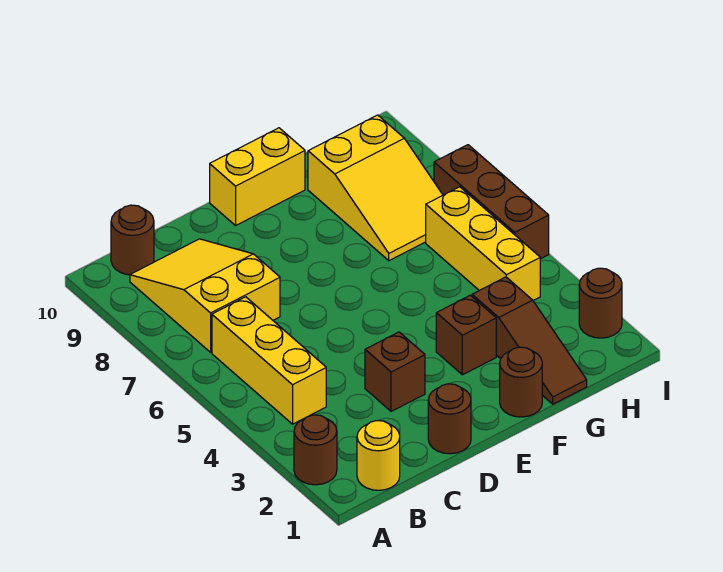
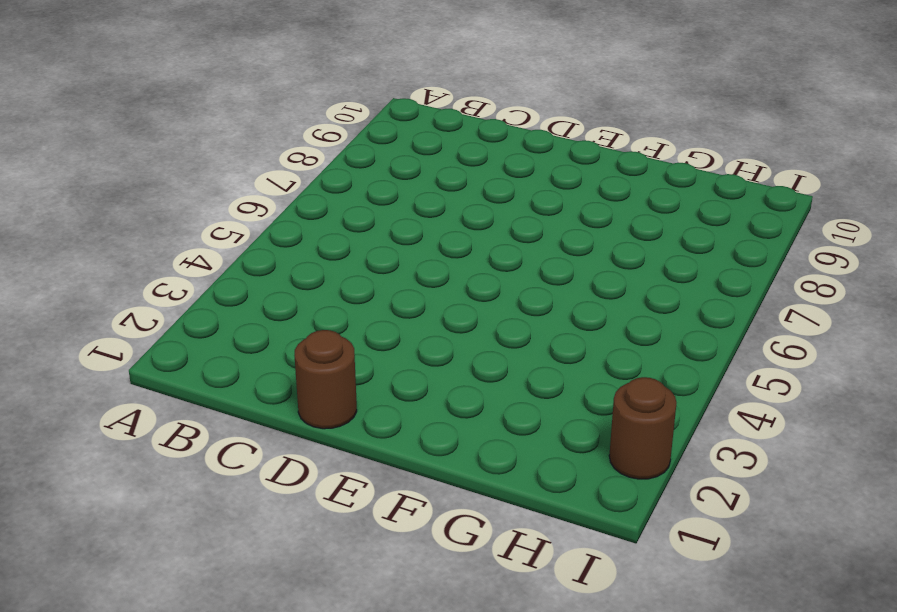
none -> brown round brick A2 level 1
none -> yellow round brick B1 level 1
none -> yellow brick B4:B6 level 1

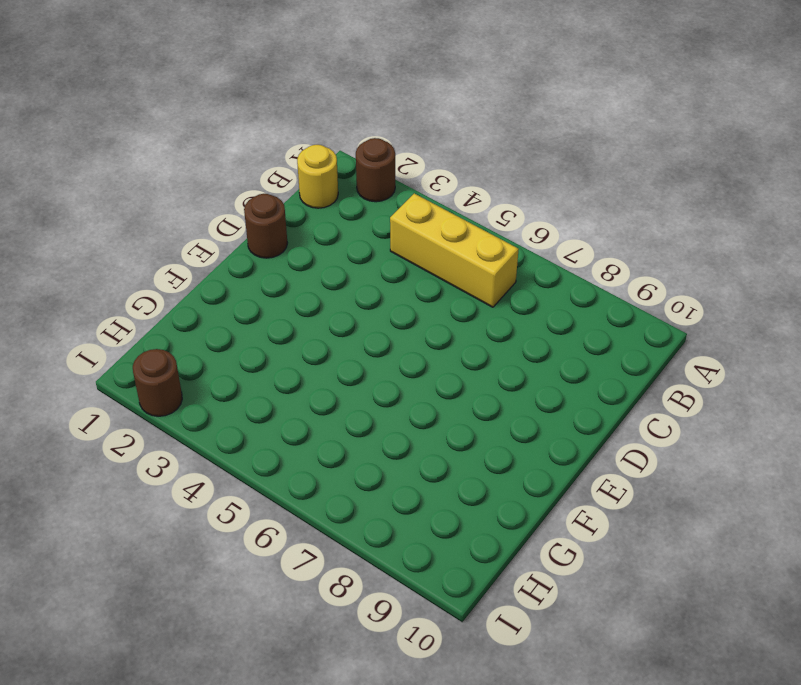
none -> yellow slope B7:C9 level 1 top 7
none -> brown round brick B10 level 1
none -> brown brick D3 level 1

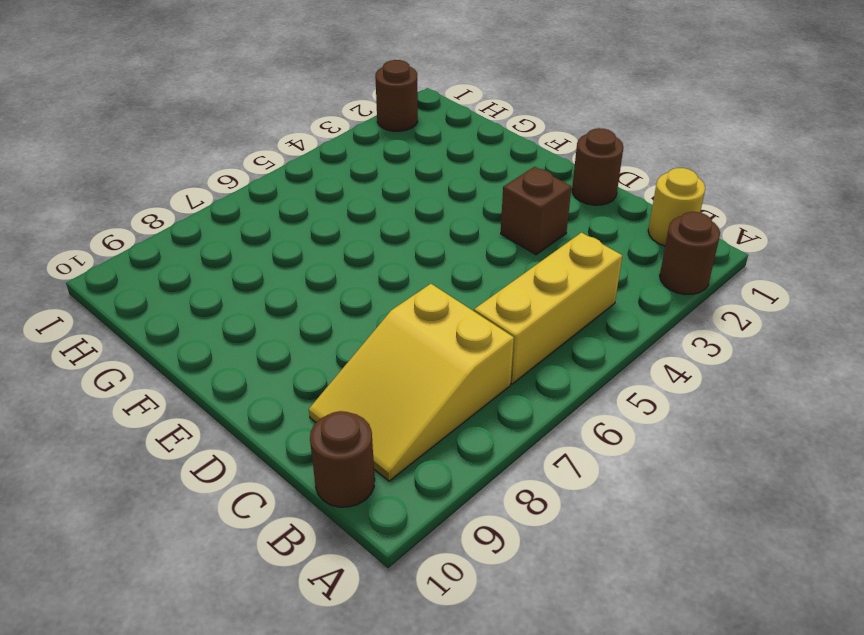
none -> yellow brick E10:F10 level 1
none -> brown round brick F1 level 1
none -> brown brick F3 level 1

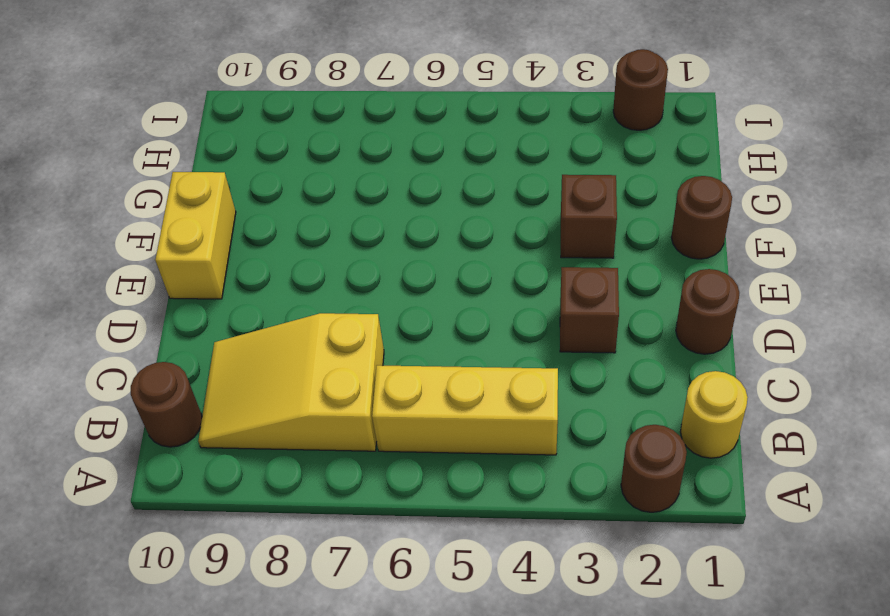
none -> brown slope G1:G3 level 1 top 3
none -> yellow slope G7:H9 level 1 top 9
none -> yellow brick H4:H6 level 1

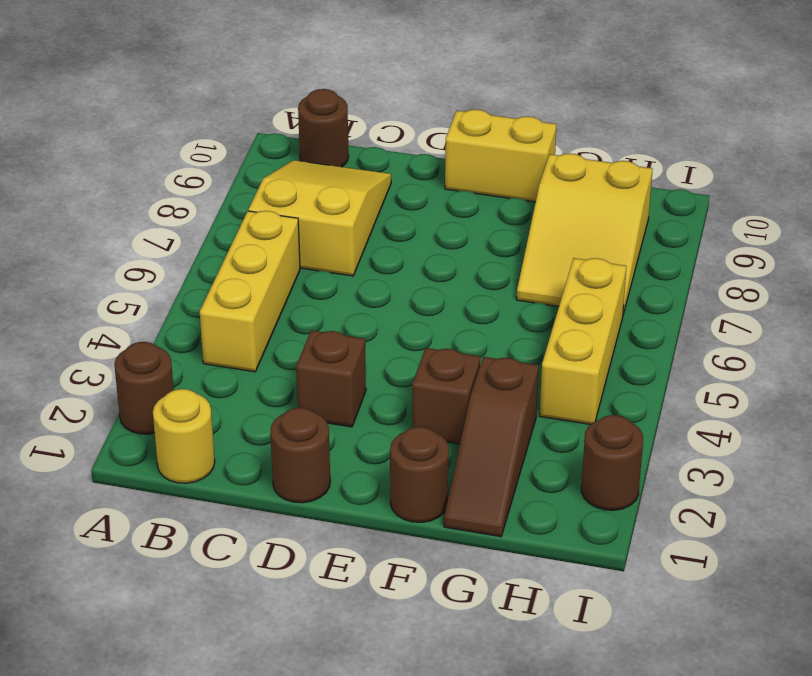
none -> brown brick I5:I7 level 1

